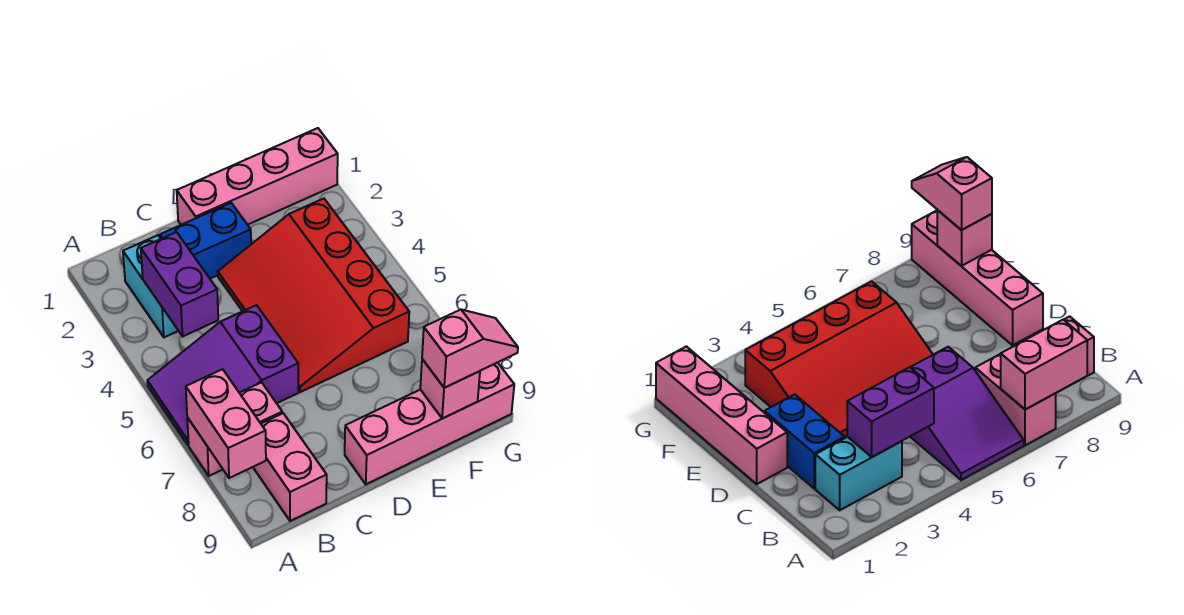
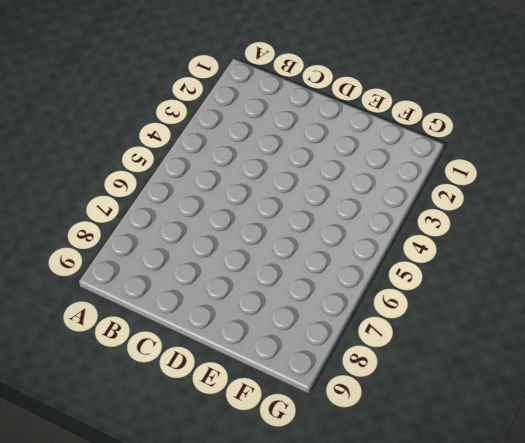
none -> purple slope A5:C6 level 1 top C
none -> pink brick A7:B7 level 1
none -> cyan brick B2:B3 level 1

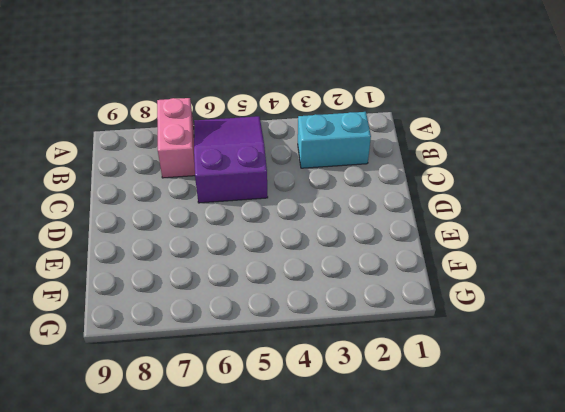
none -> pink brick B8:B9 level 1
none -> blue brick C2:D2 level 1
none -> pink brick D1:G1 level 1

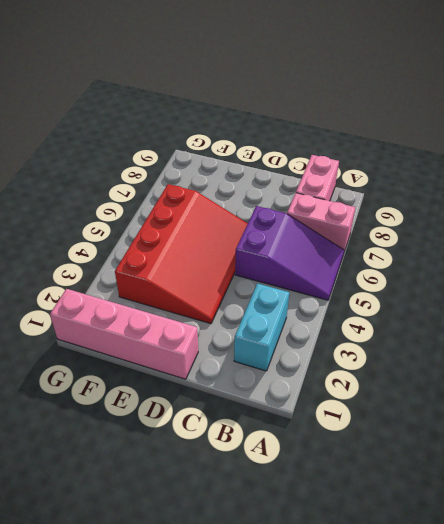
none -> blue brick C2:D2 level 1
none -> pink brick D9:G9 level 1
none -> pink brick A7:A8 level 2

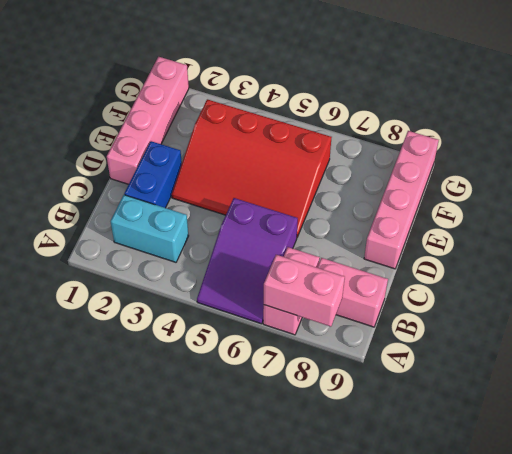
none -> purple brick B3:B4 level 2
none -> pink brick F9 level 2
none -> pink slope F9:G9 level 3 top F

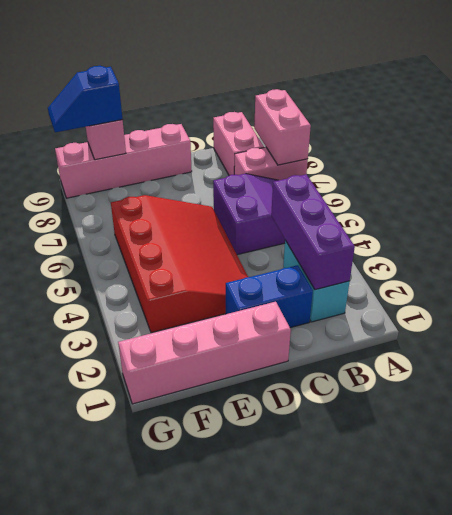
purple brick B2:B4 level 2 -> purple brick B3:B4 level 2
blue slope F9:G9 level 3 top F -> pink slope F9:G9 level 3 top F

